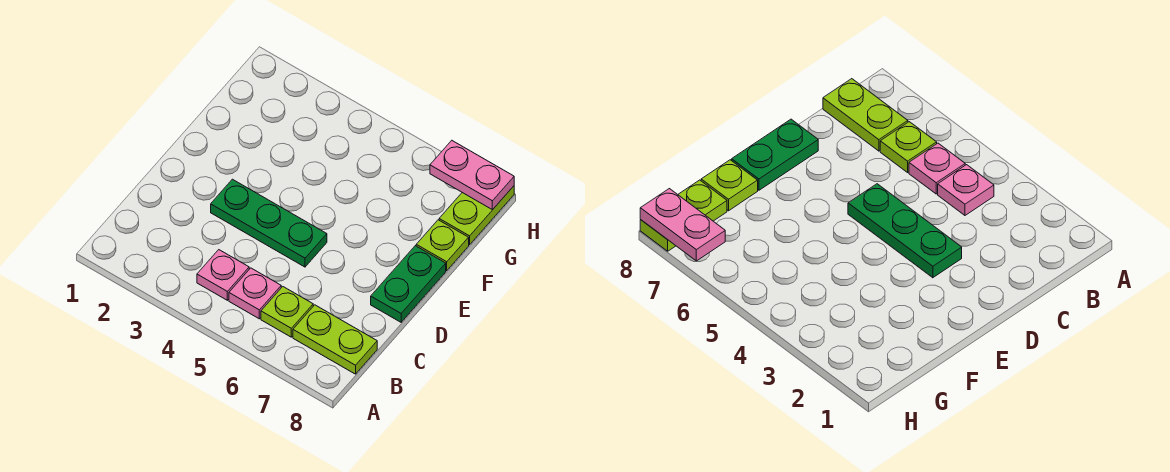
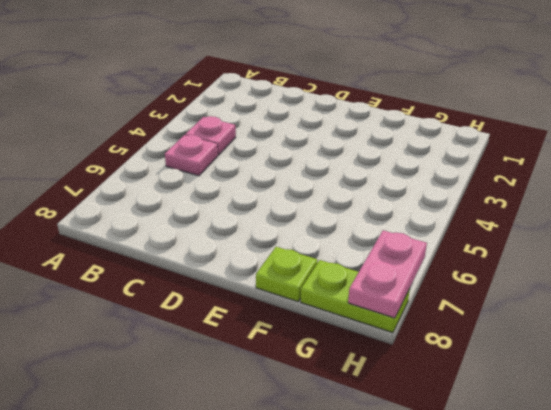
none -> lime plate B6 level 1
none -> lime plate B7:B8 level 1

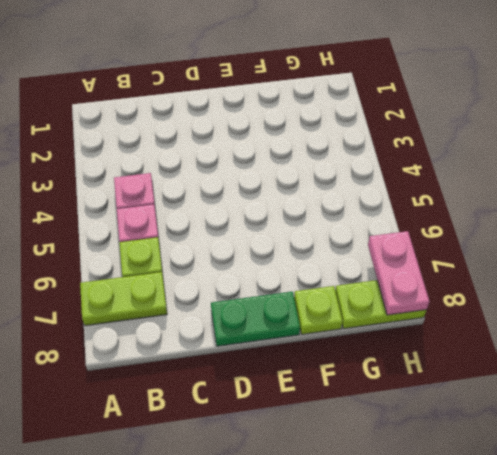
lime plate A7:B7 level 1 -> lime plate B7:B8 level 1
none -> green plate D3:D5 level 1

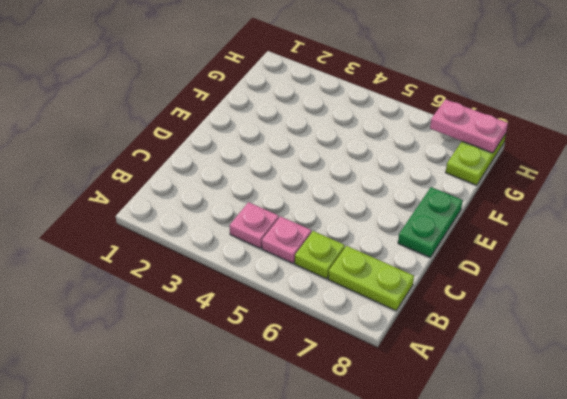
none -> green plate D3:D5 level 1
none -> lime plate F8 level 1

